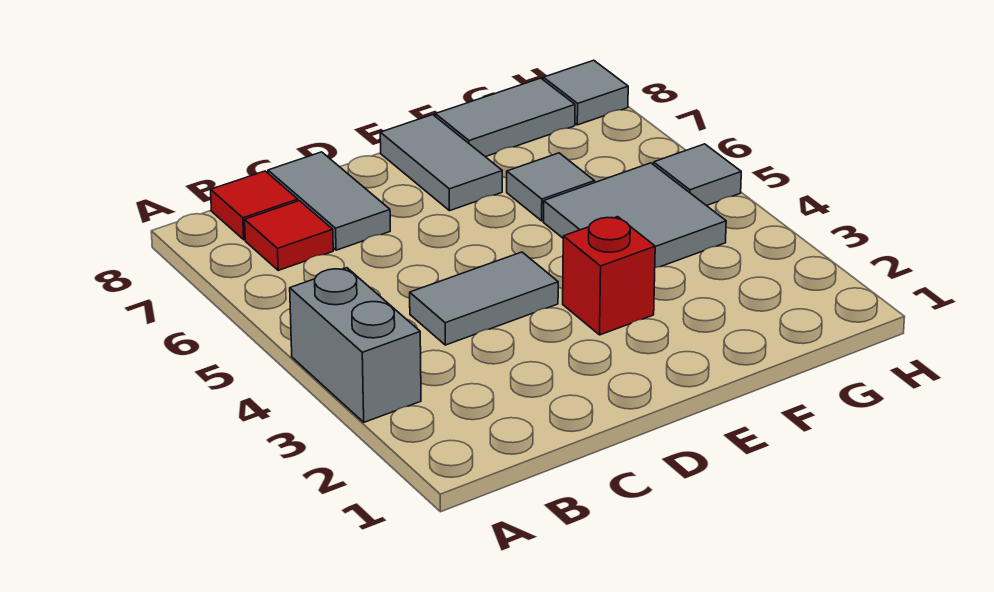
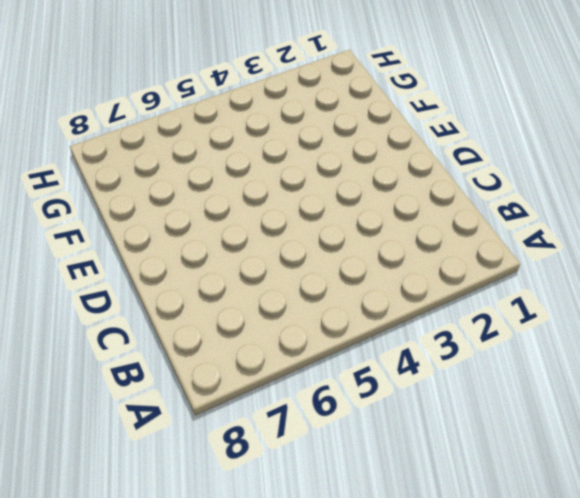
none -> grey brick A3:A4 level 1
none -> red tile B7 level 1
none -> red tile B8 level 1

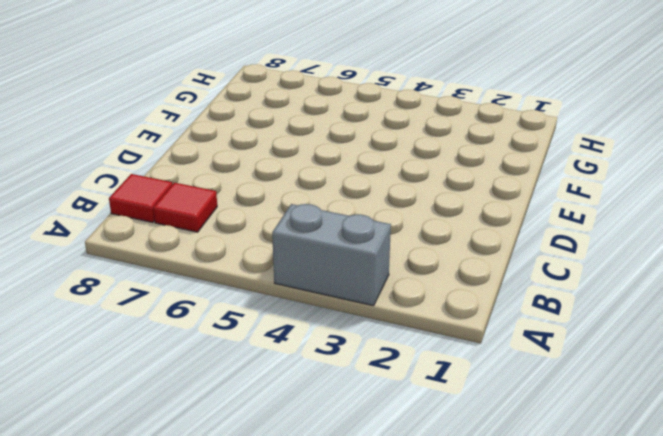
none -> grey tile C4:D4 level 1
none -> grey tile C7:C8 level 1
none -> red brick E3 level 1

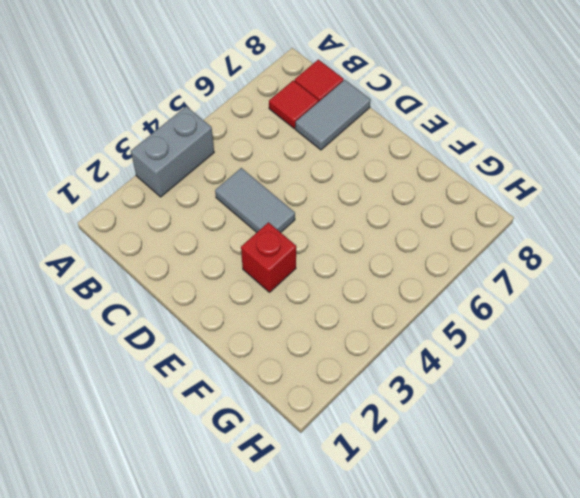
none -> grey tile E7:E8 level 1
none -> grey tile F4:G5 level 1
none -> grey tile F6 level 1

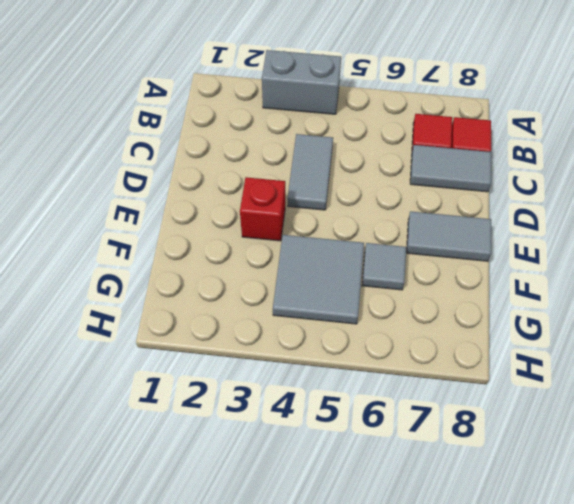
none -> grey tile F8:G8 level 1
none -> grey tile H5 level 1
none -> grey tile H8 level 1

